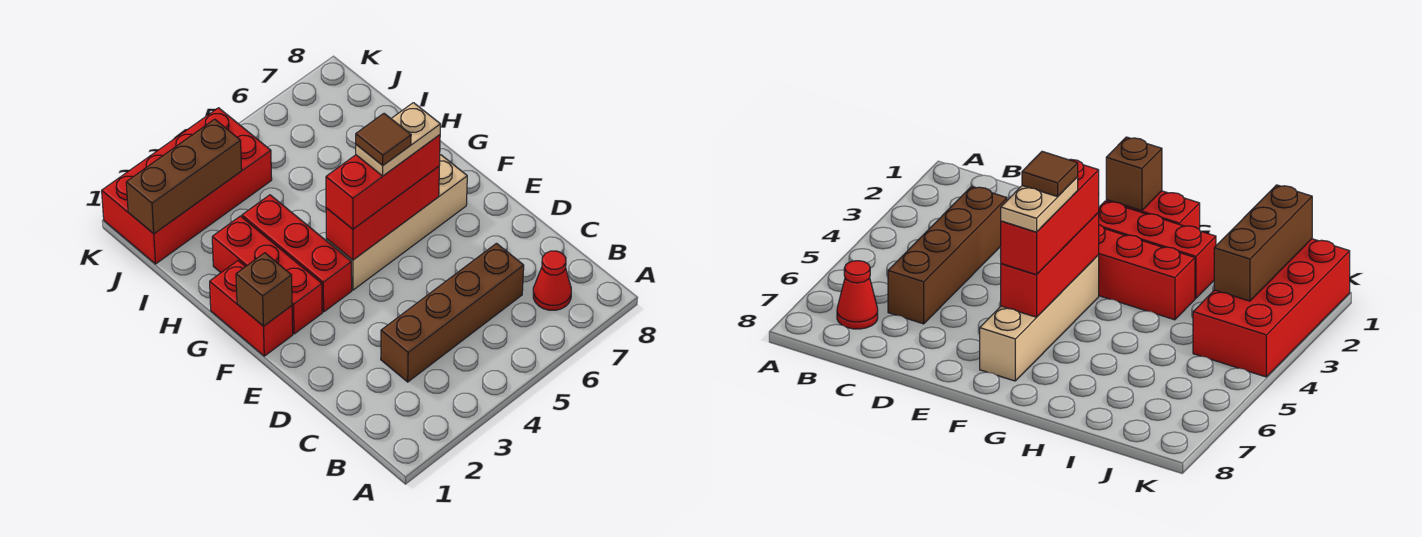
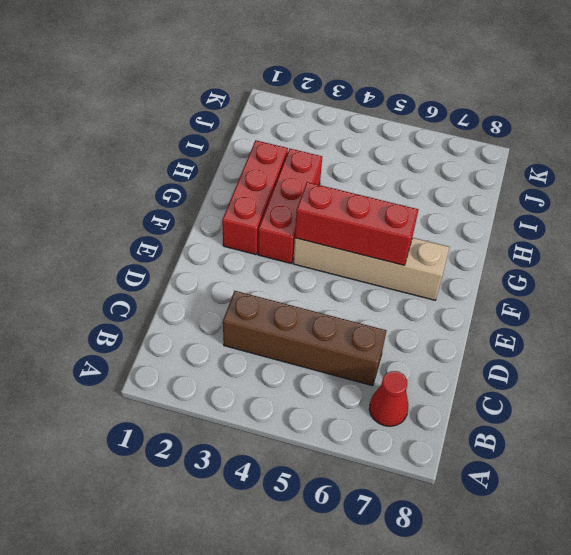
none -> red brick F1:G1 level 1
none -> red brick J1:K4 level 1
none -> brown brick F1 level 2

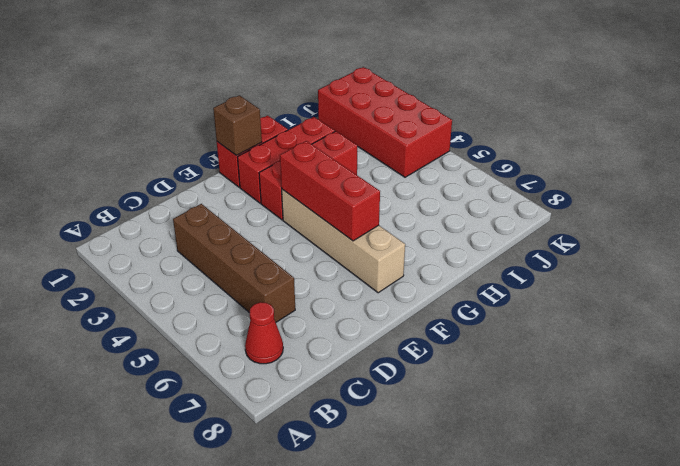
none -> brown brick J1:J3 level 2
none -> red brick F4:F6 level 3
none -> tan plate F5:F6 level 4

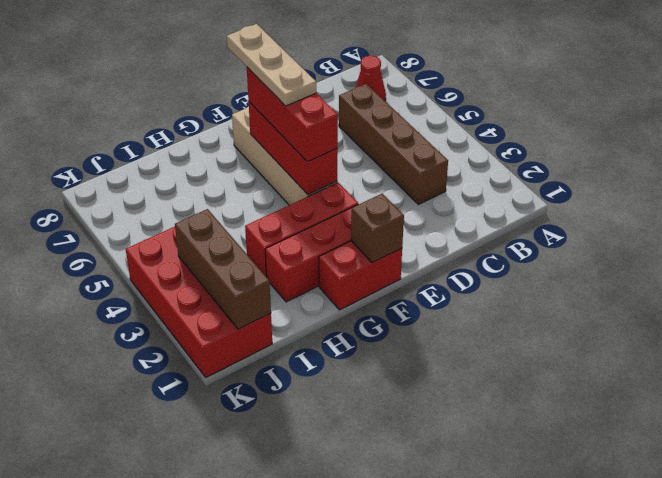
tan plate F5:F7 level 4 -> tan plate F5:F6 level 4
none -> brown tile F5 level 5

